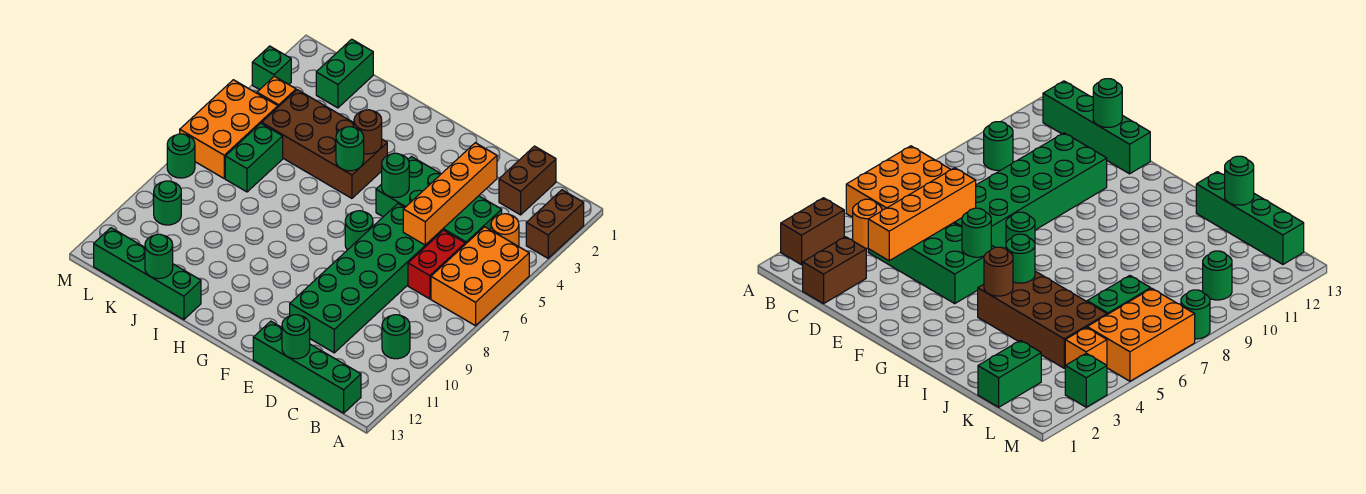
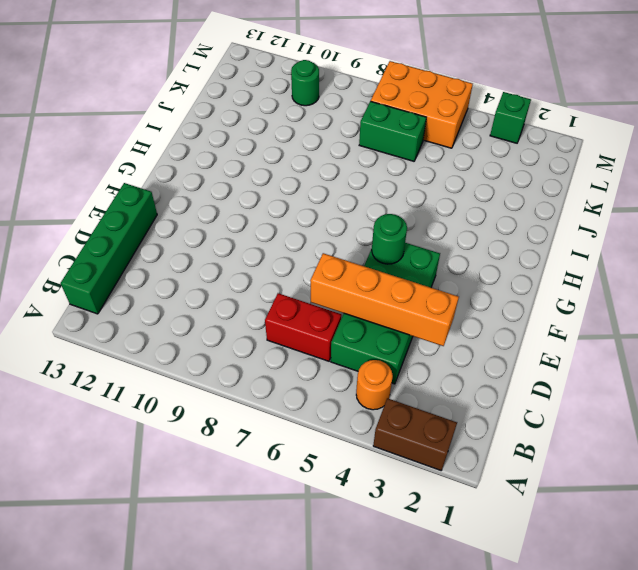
none -> orange brick A5:B7 level 1
none -> green round brick B10 level 1
none -> brown brick C1:C2 level 1

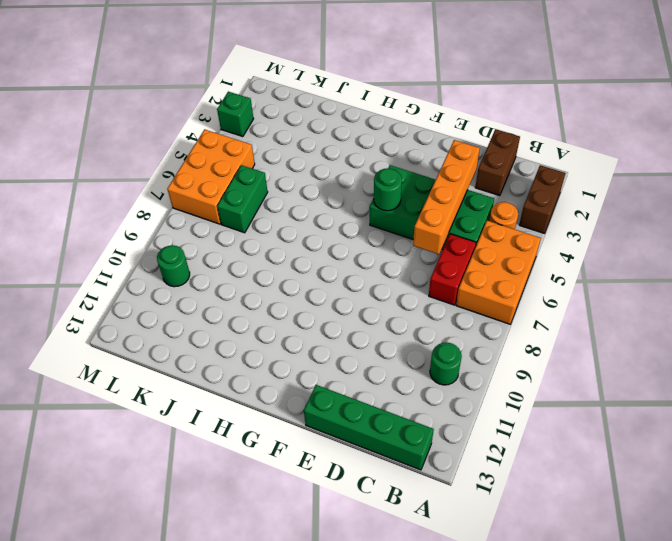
none -> green brick D6:E11 level 1
none -> green round brick F7 level 1
none -> brown brick H4:K5 level 1

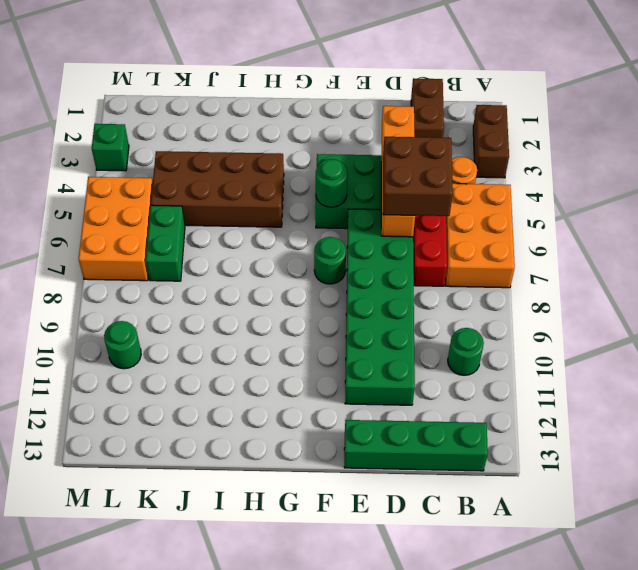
brown brick C5:D6 level 3 -> none
none -> green brick I13:L13 level 1
none -> green brick K1:K2 level 1
none -> orange brick L4 level 1

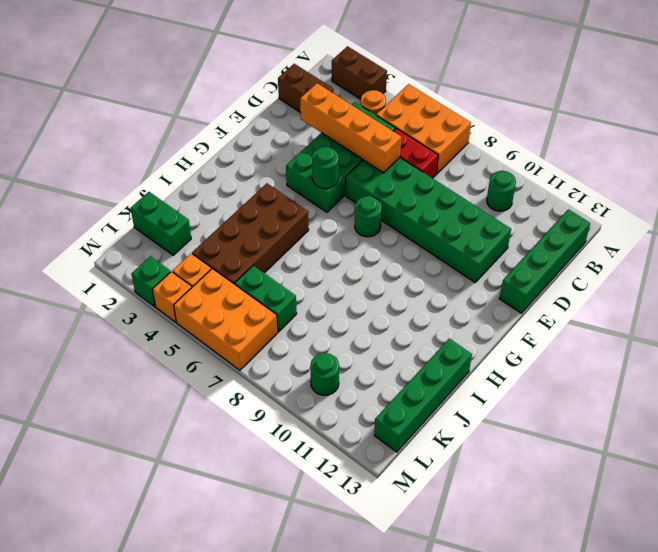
orange brick M4 level 1 -> none
none -> green round brick M8 level 1
none -> green round brick D13 level 2
none -> brown round brick H4 level 2

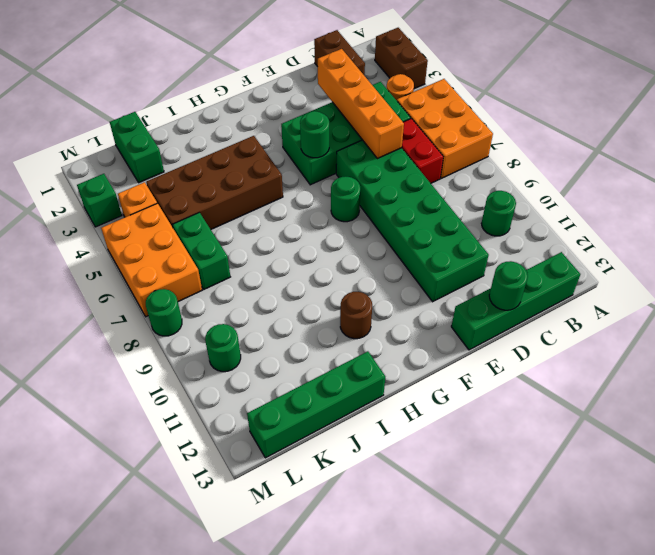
brown round brick H11 level 1 -> brown round brick H4 level 2
none -> green round brick H5 level 2
none -> green round brick J13 level 2

